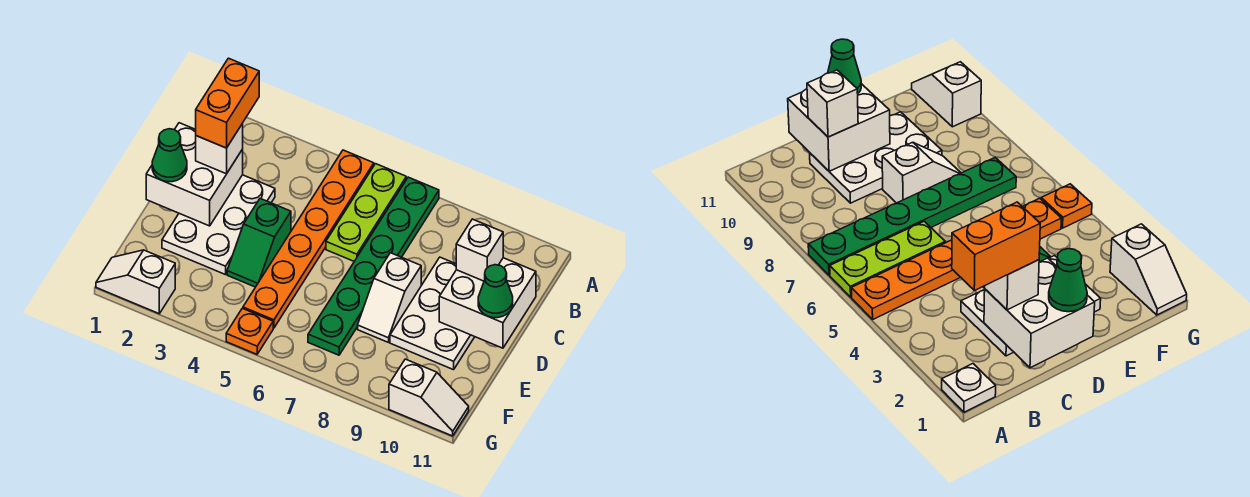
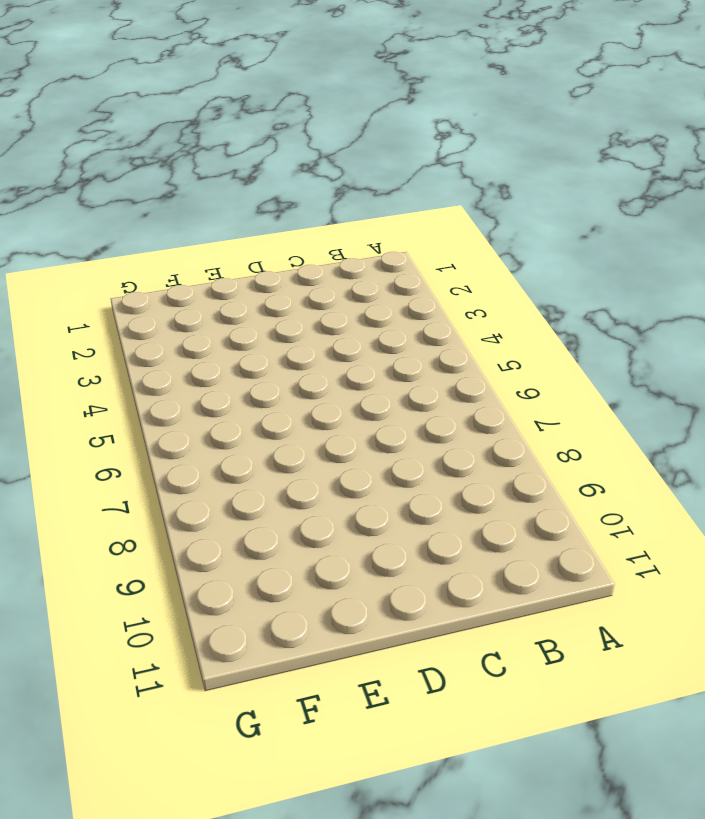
none -> white plate A1 level 1
none -> orange plate A5:F5 level 1
none -> lime plate A6:C6 level 1

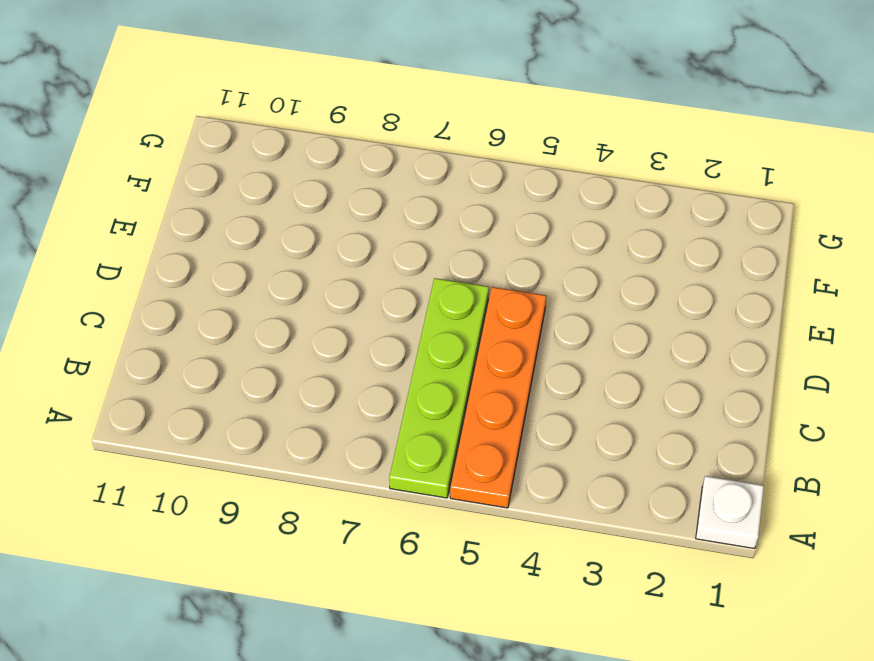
orange plate A5:D5 level 1 -> orange plate A5:F5 level 1
lime plate A6:D6 level 1 -> lime plate A6:C6 level 1
none -> green plate A7:F7 level 1
none -> white plate C2:E3 level 1
none -> white plate C9:E10 level 1

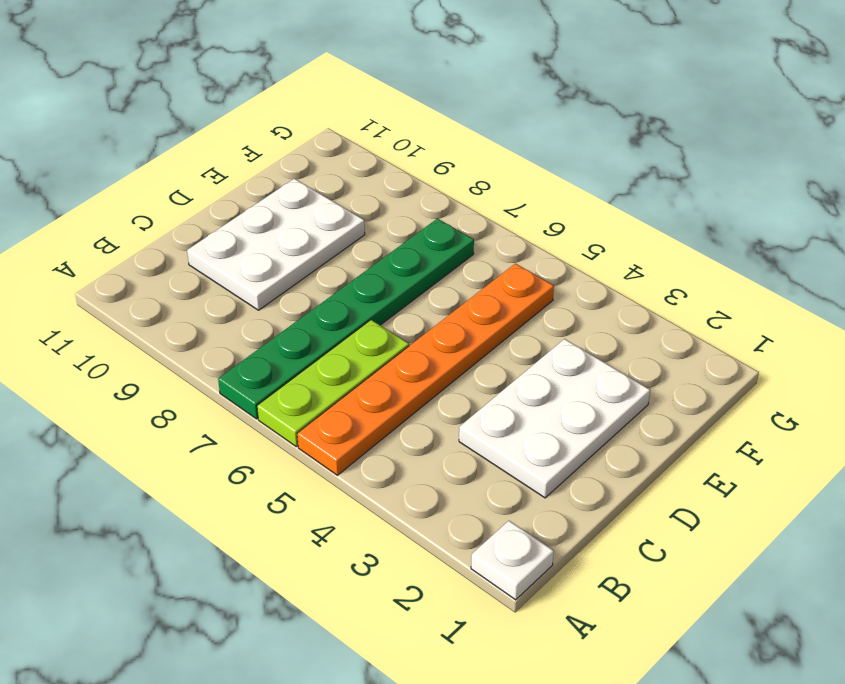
none -> green slope D4:E4 level 1 top D
none -> white slope D8:E8 level 1 top D
none -> white slope G1:G2 level 1 top 2

